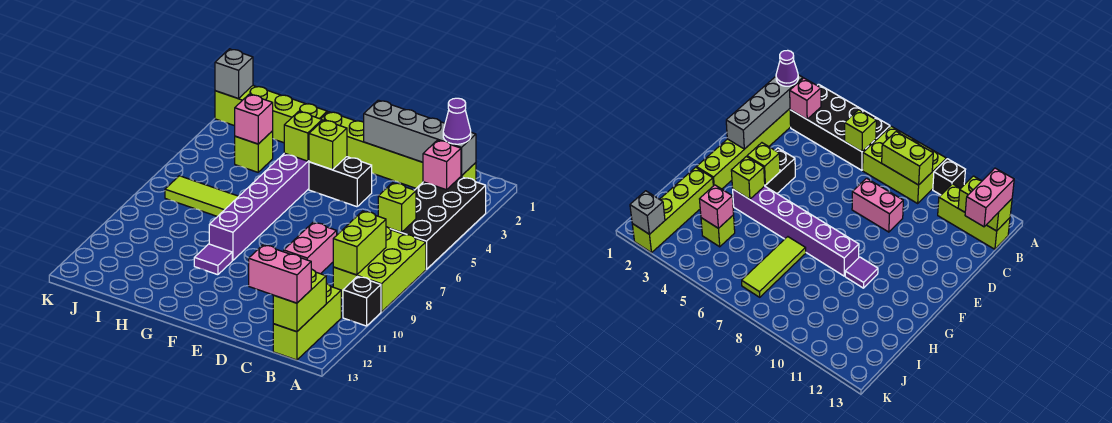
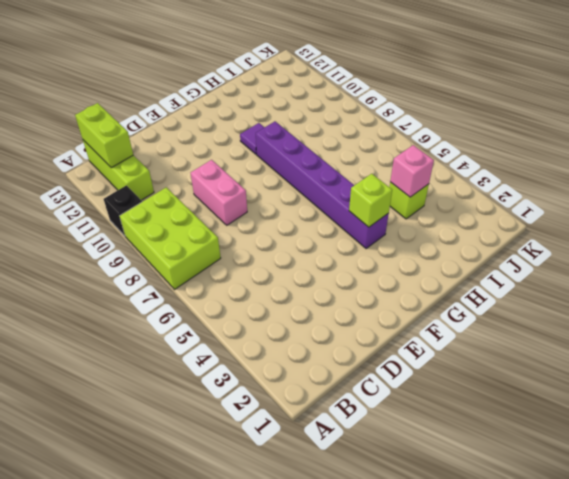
none -> black brick A3:B6 level 1
none -> lime brick B2:G2 level 1
none -> black brick E4:F4 level 1

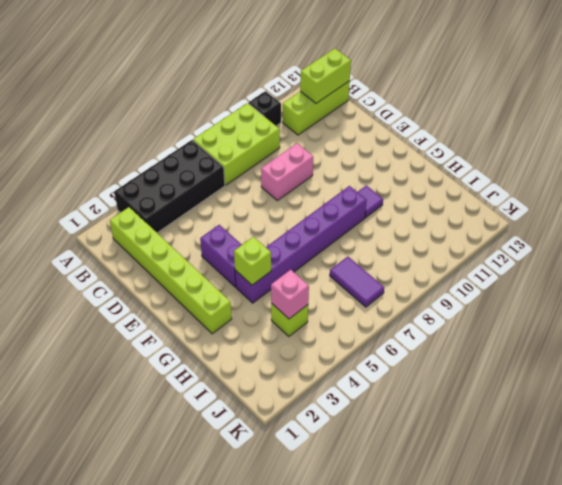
purple brick E4:F4 level 1 -> black brick E4:F4 level 1
purple tile I7:J7 level 1 -> lime tile H7:J7 level 1
none -> lime brick H2:K2 level 1
none -> grey brick B2:E2 level 2
none -> pink brick B3 level 2

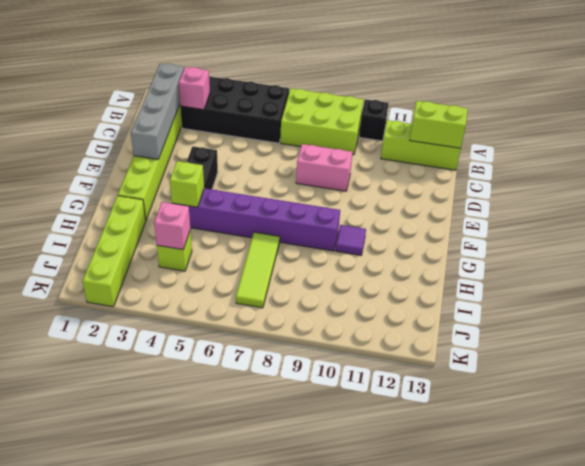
none -> lime brick B6 level 2
none -> lime brick B8:B9 level 2
none -> lime brick F4 level 2

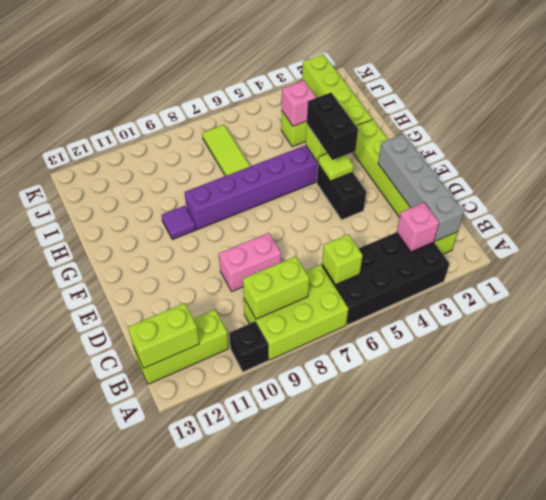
lime tile F4 level 2 -> lime brick F4 level 2
black brick F4:G4 level 3 -> none
none -> grey brick K2 level 2
none -> purple cone B2 level 3
none -> pink brick B13:C13 level 3

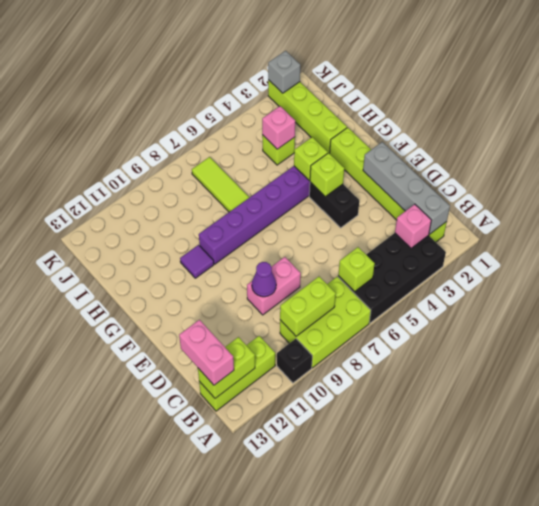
purple cone D9 level 2 -> purple cone B2 level 3

